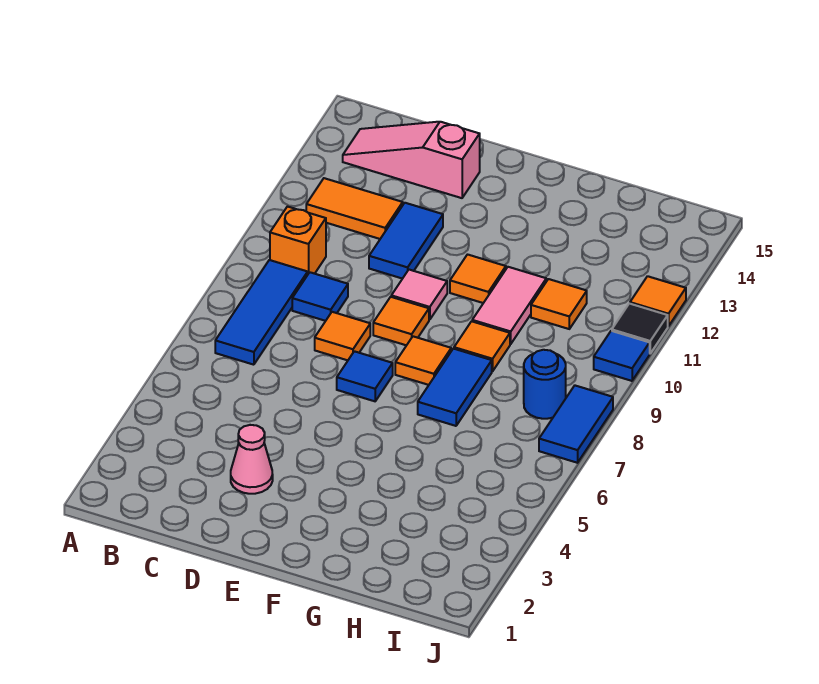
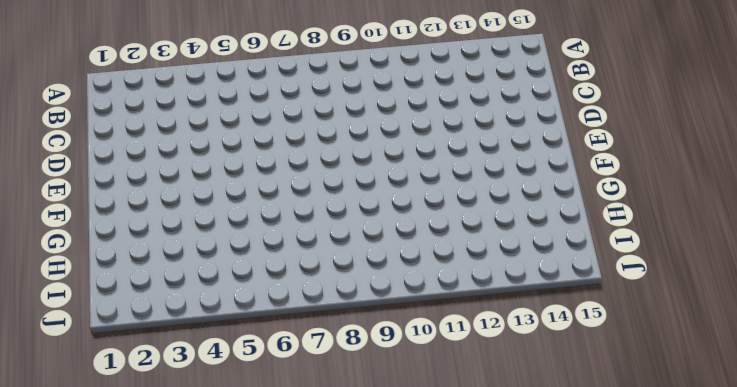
none -> blue tile B7:B9 level 1
none -> orange brick B10 level 1
none -> orange tile B12:C12 level 1

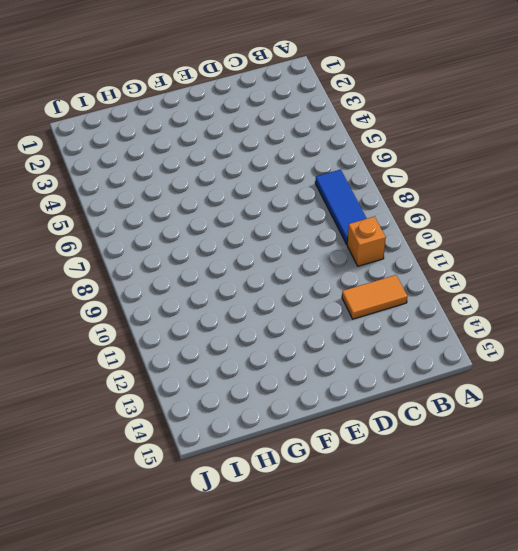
none -> pink slope B14:D14 level 1 top D
none -> blue tile C9 level 1
none -> pink cone D3 level 1

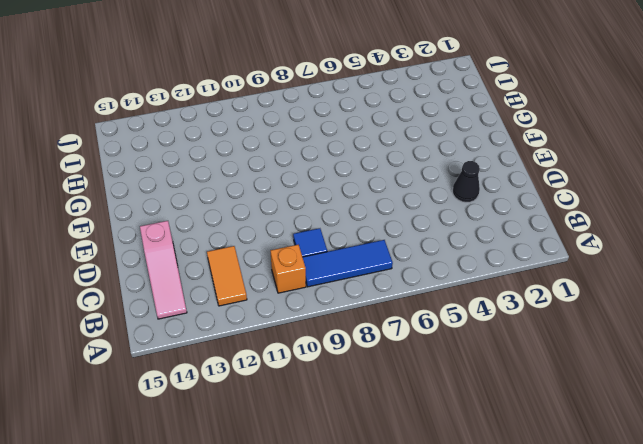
black cone D3 level 1 -> pink cone D3 level 1
none -> orange tile D8 level 1
none -> blue tile D11:D12 level 1
none -> blue tile E7 level 1

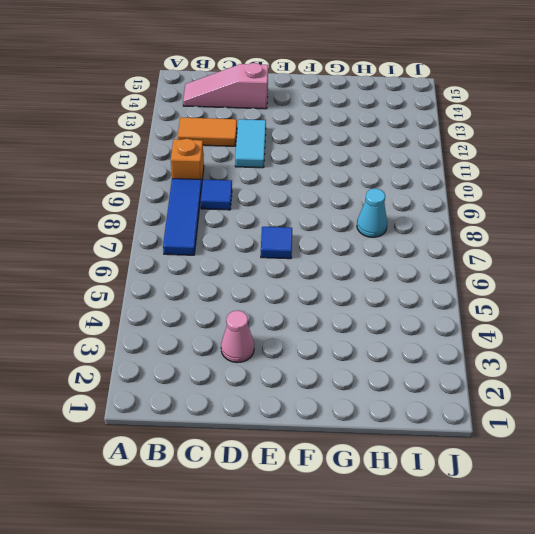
cyan tile D11:D12 level 1 -> blue tile D11:D12 level 1
cyan cone H8 level 1 -> none
none -> orange tile D8 level 1
none -> orange tile E9 level 1
none -> pink tile E10 level 1

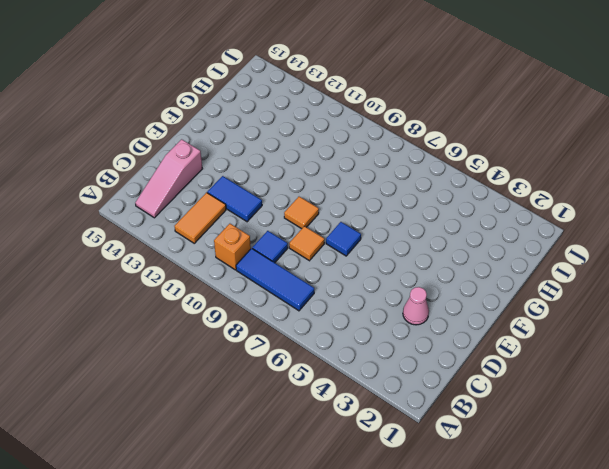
none -> pink tile E10 level 1
none -> orange tile F8 level 1
none -> orange tile F11 level 1

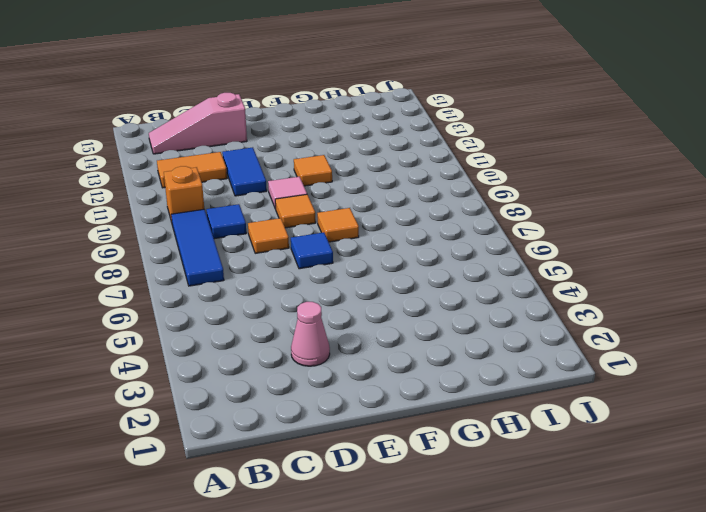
none -> blue tile G7:G8 level 1
none -> orange tile G9 level 1
none -> pink tile G10:G11 level 1

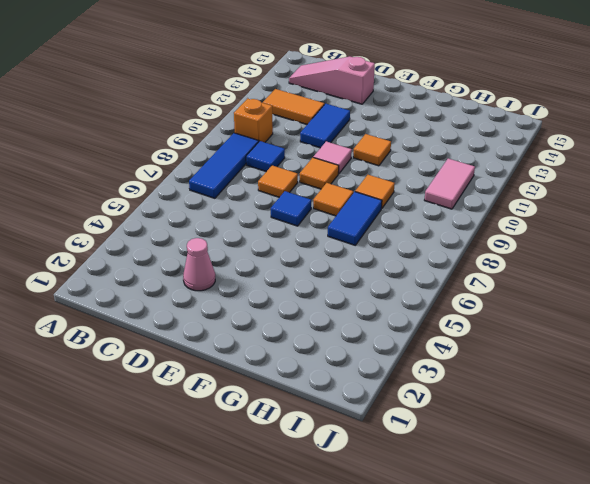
pink tile I10:I11 level 1 -> pink tile G10:G11 level 1
none -> orange tile H11 level 1
none -> blue round brick I8 level 1
none -> blue tile J7:J8 level 1

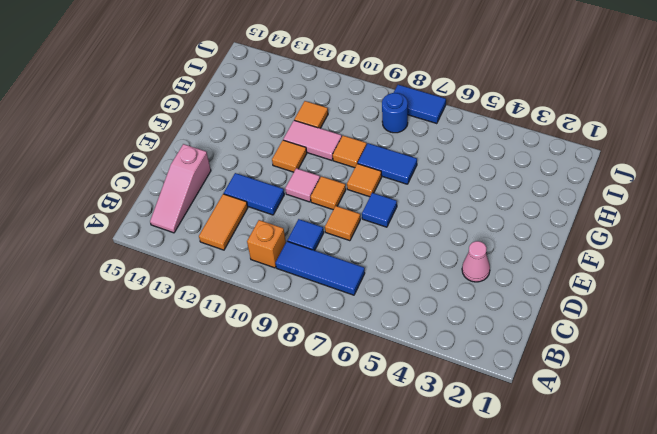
none -> blue tile J10 level 1
none -> black tile J11 level 1
none -> orange tile J12 level 1

